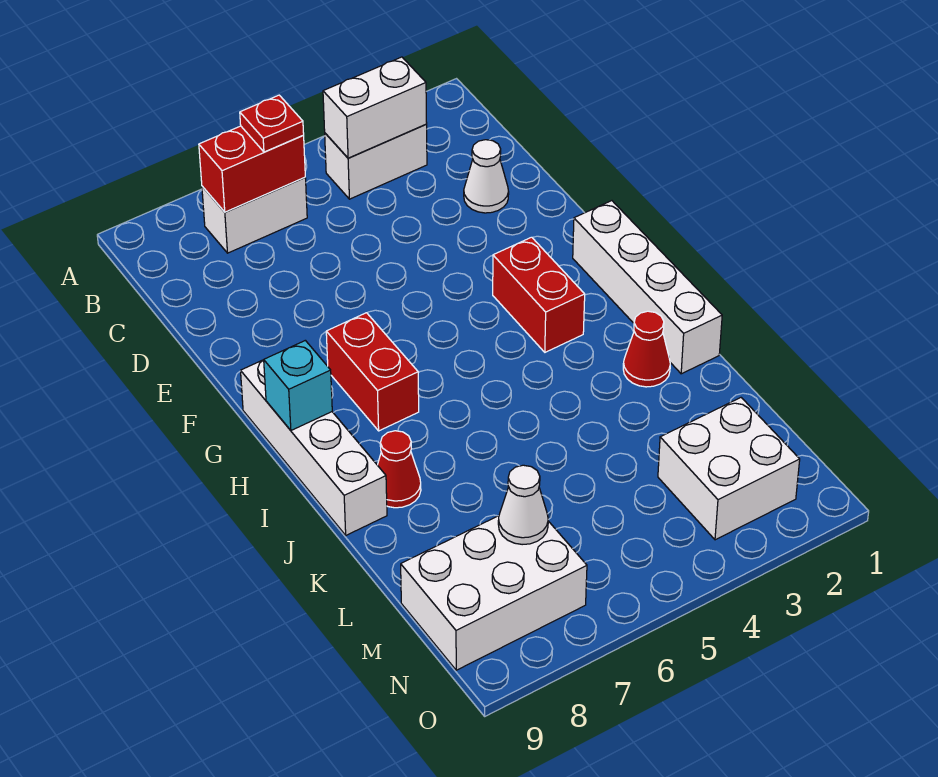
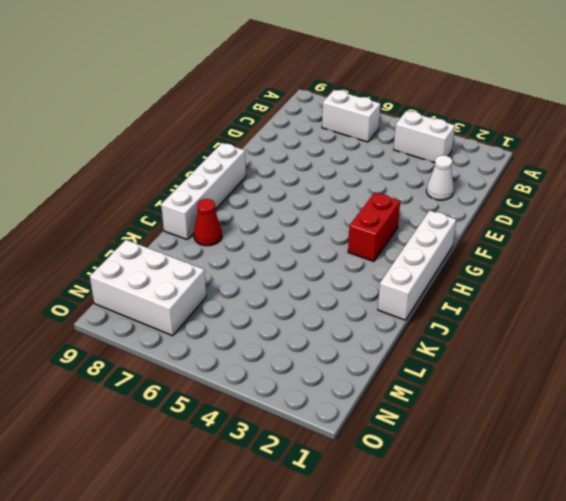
none -> red brick G7:H7 level 1
none -> red cone J2 level 1
none -> white brick M2:N3 level 1

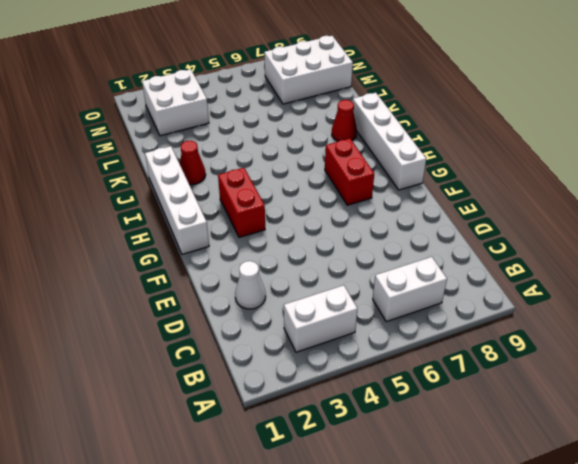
none -> white brick B3:B4 level 2
none -> red brick B6:B7 level 2
none -> cyan brick H9 level 2

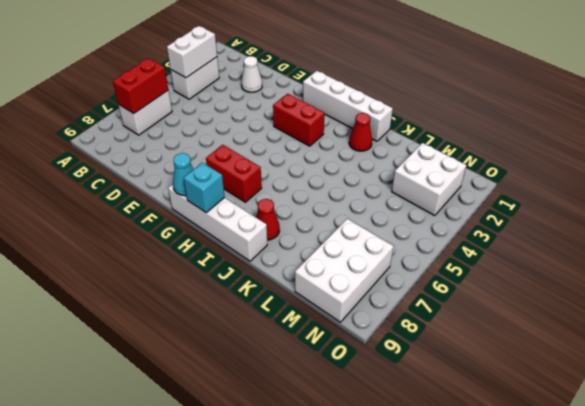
cyan cone G9 level 2 -> none
none -> white cone M7 level 2
none -> red plate B6 level 3

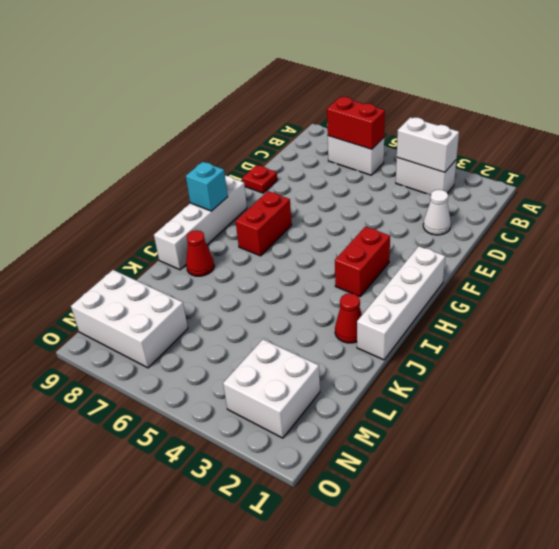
red plate E9 level 1 -> red plate B6 level 3
none -> white cone M7 level 2

